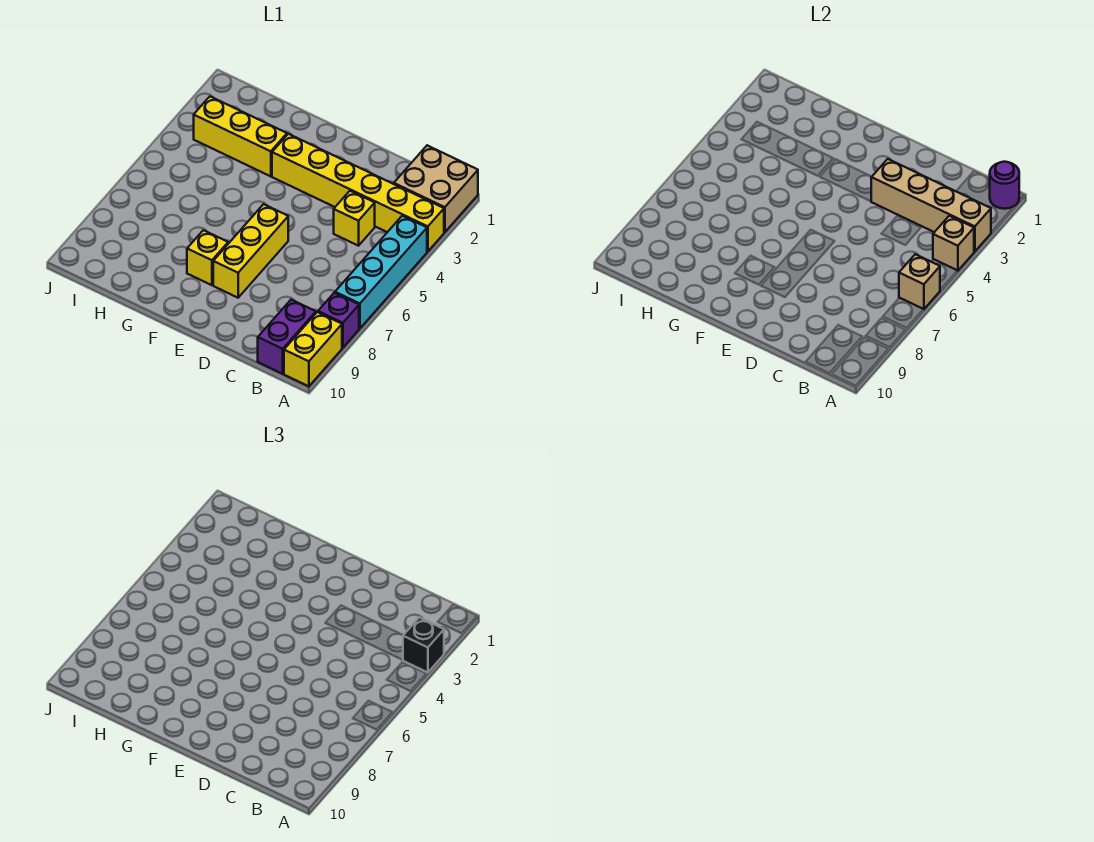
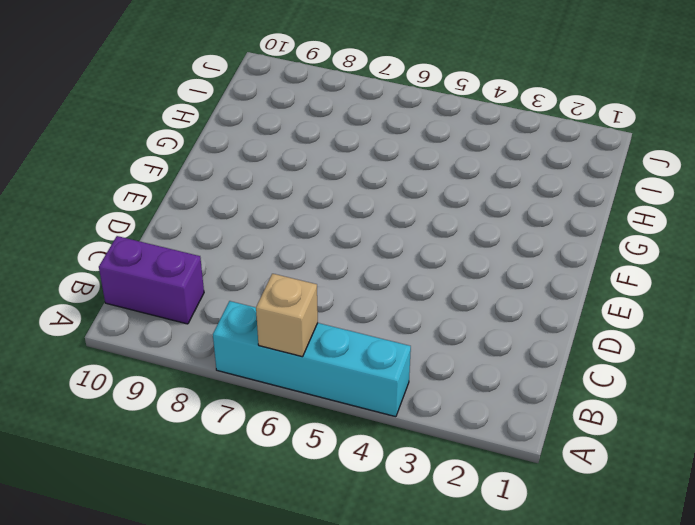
none -> tan brick A1:B2 level 1
none -> yellow brick A3:F3 level 1
none -> purple brick A8 level 1

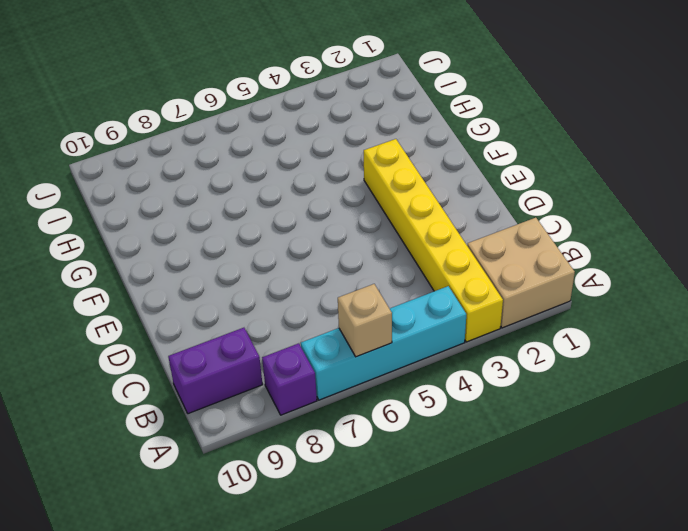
none -> yellow brick A9:A10 level 1
none -> yellow brick C4 level 1
none -> yellow brick E6:E8 level 1

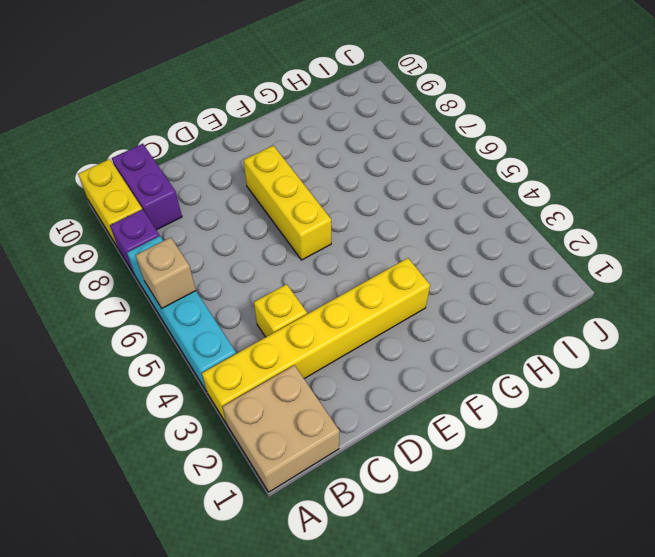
none -> yellow brick F8 level 1
none -> yellow brick G3:I3 level 1
none -> purple round brick A1 level 2

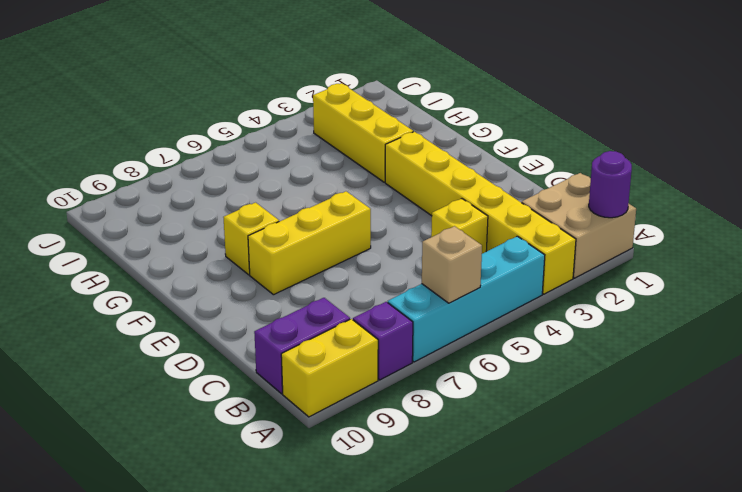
none -> tan brick A3:D3 level 2
none -> tan brick A4 level 2
none -> black brick A3 level 3

